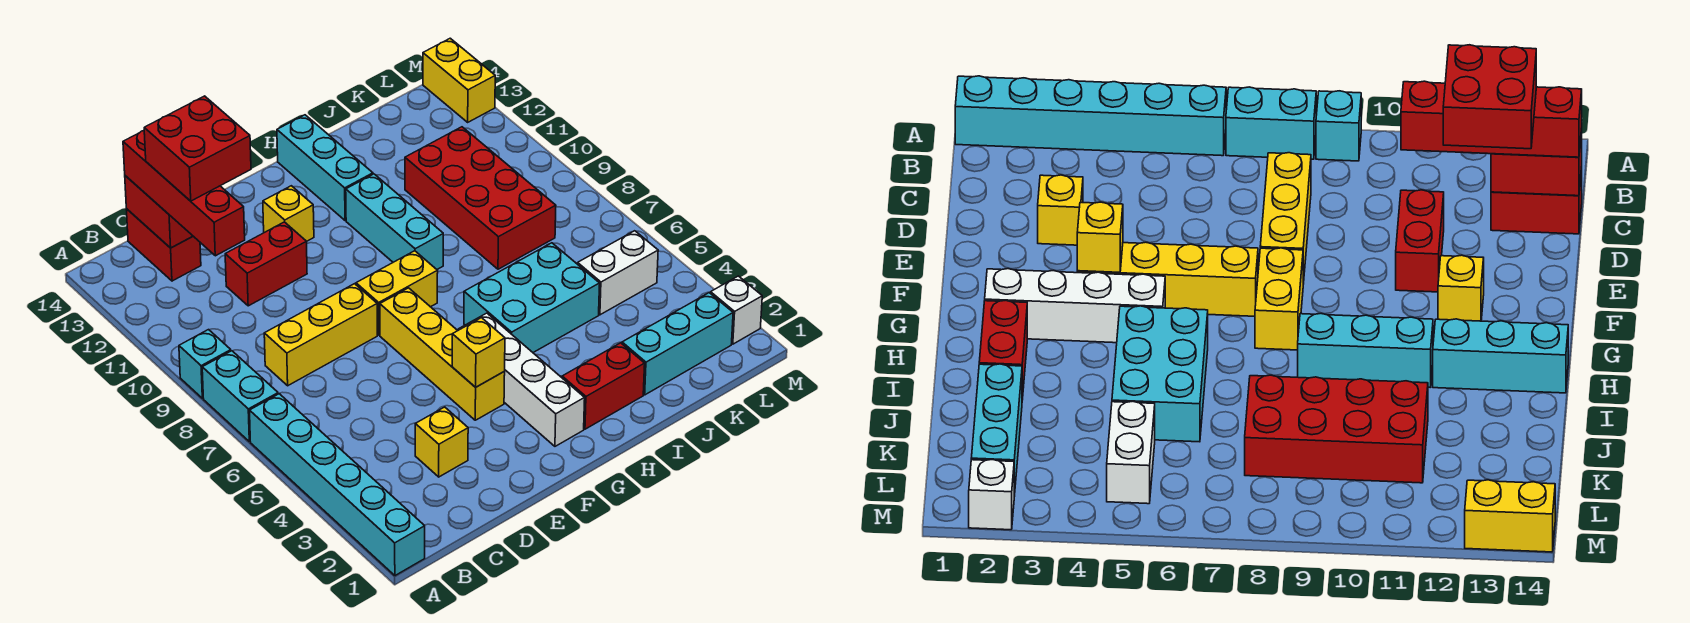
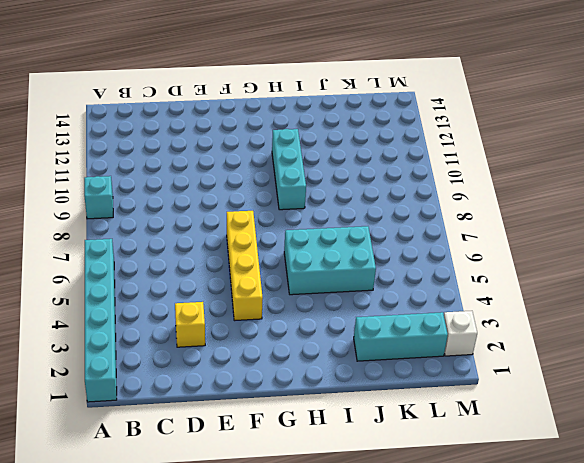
none -> cyan brick A7:A8 level 1
none -> yellow brick C8:E8 level 1
none -> red brick C13:C14 level 1

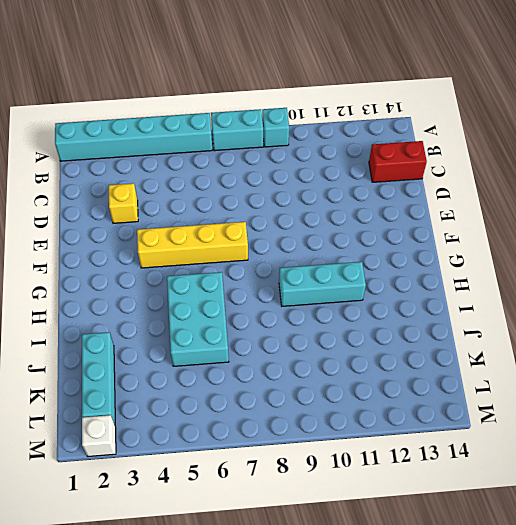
none -> yellow brick C8:E8 level 1
none -> red brick D11:E11 level 1
none -> yellow brick F8:G8 level 1

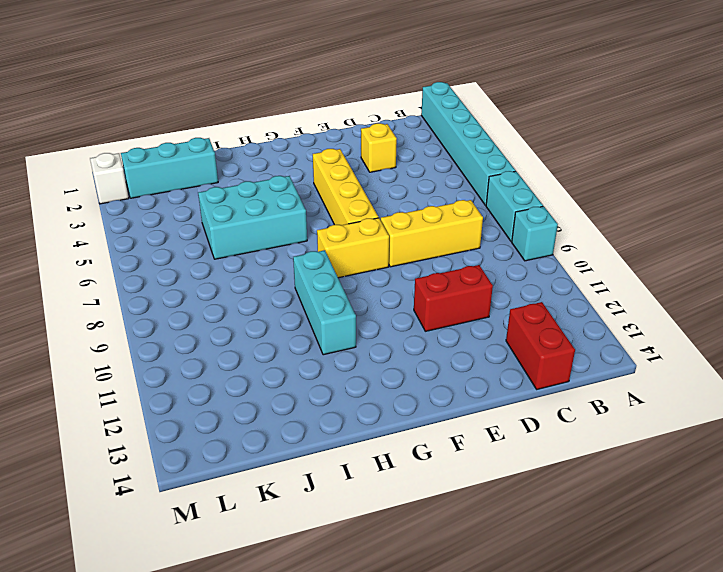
none -> yellow brick F12 level 1
none -> white brick G2:G5 level 1
none -> red brick H2:I2 level 1

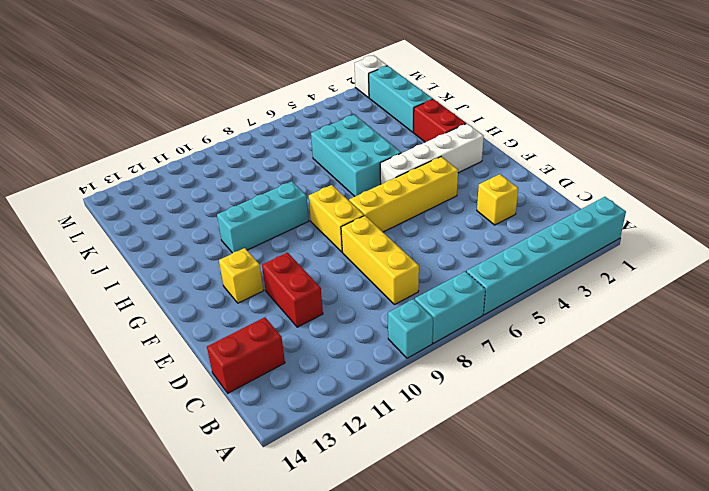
none -> cyan brick H12:H14 level 1
none -> red brick J8:K11 level 1
none -> white brick K5:L5 level 1

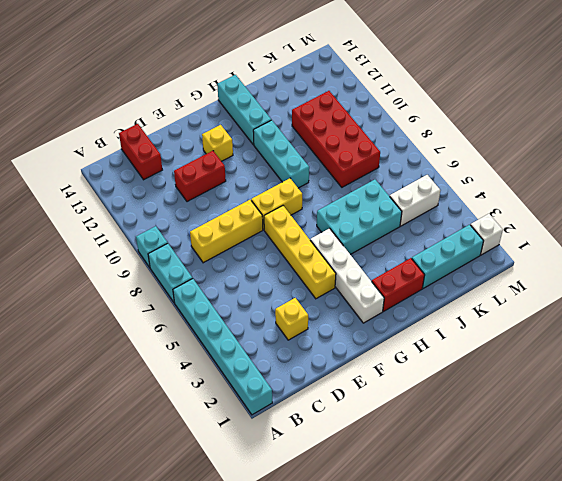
none -> yellow brick M13:M14 level 1
none -> red brick C13:C14 level 2
none -> yellow brick F4 level 2

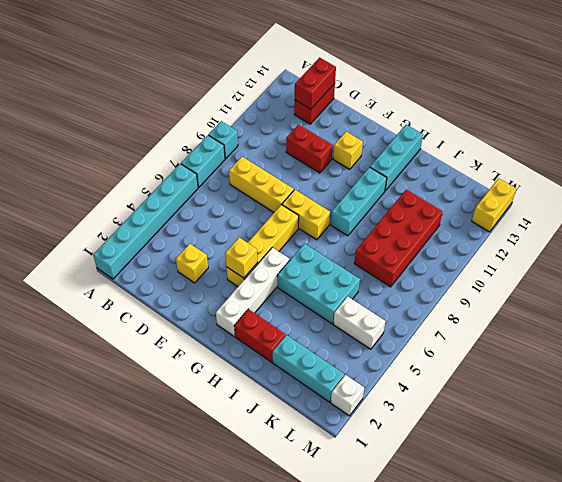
none -> red brick C11:C14 level 3
none -> red brick C12:D13 level 4

